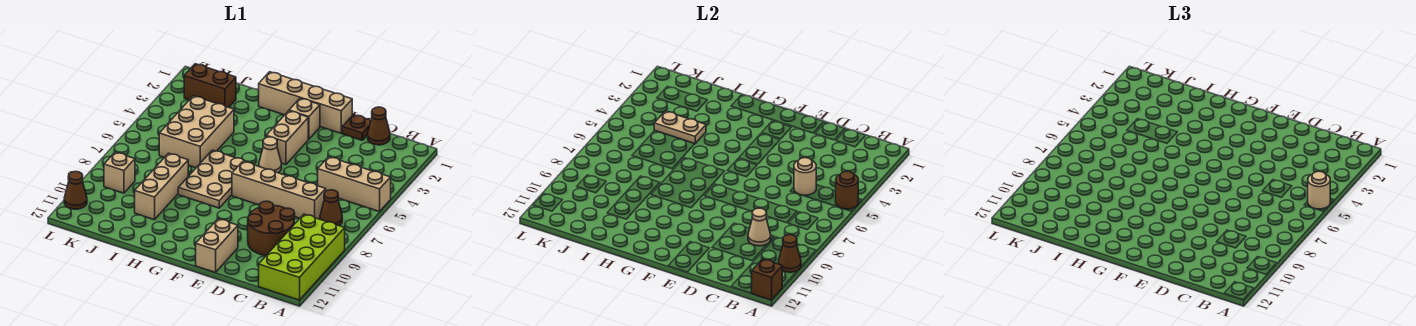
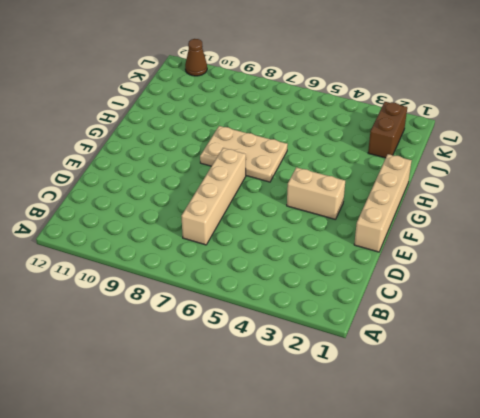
none -> tan brick A5:C5 level 1
none -> lime brick A9:B12 level 1
none -> brown cone B7 level 1

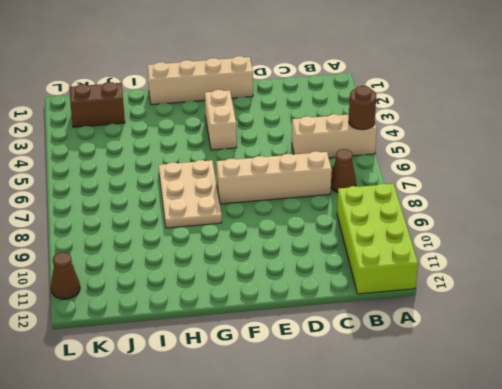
none -> brown cone C1 level 1
none -> brown round brick C9:D10 level 1
none -> brown plate D1 level 1

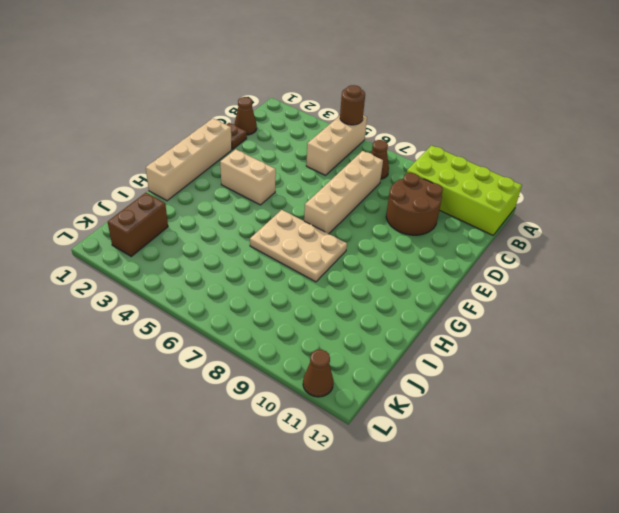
none -> tan brick E11:E12 level 1
none -> tan brick F2 level 1
none -> tan cone F5 level 1

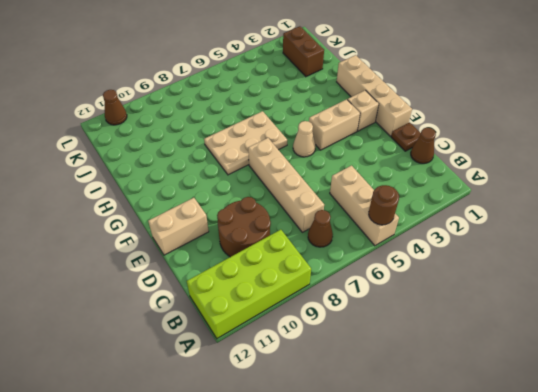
none -> tan brick I4:J6 level 1
none -> tan brick I8:I10 level 1
none -> tan brick K9 level 1

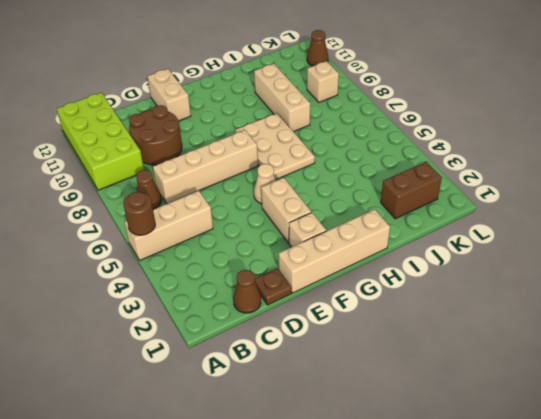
none -> tan brick I4:J6 level 1
none -> brown cone A10 level 2
none -> brown brick A12 level 2

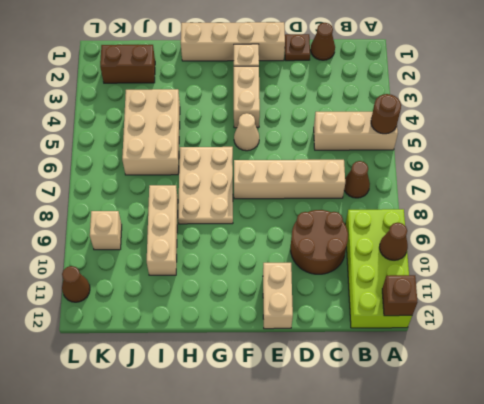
none -> tan round brick C5 level 2
none -> tan cone C9 level 2
none -> tan plate I4:J4 level 2

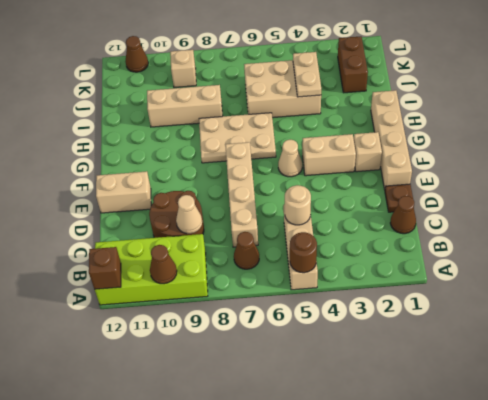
none -> tan round brick A5 level 3

